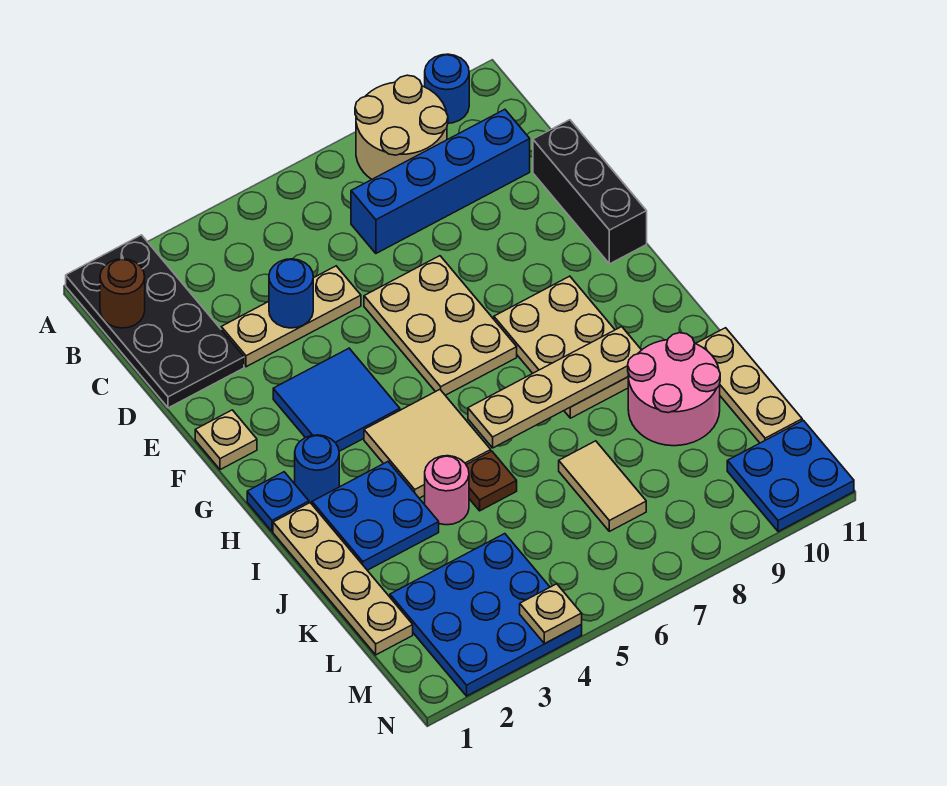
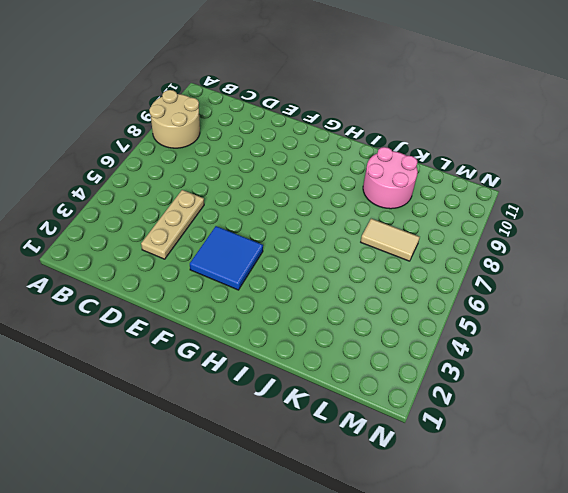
none -> black plate A1:D2 level 1
none -> blue round brick A10 level 1
none -> blue brick C7:C10 level 1

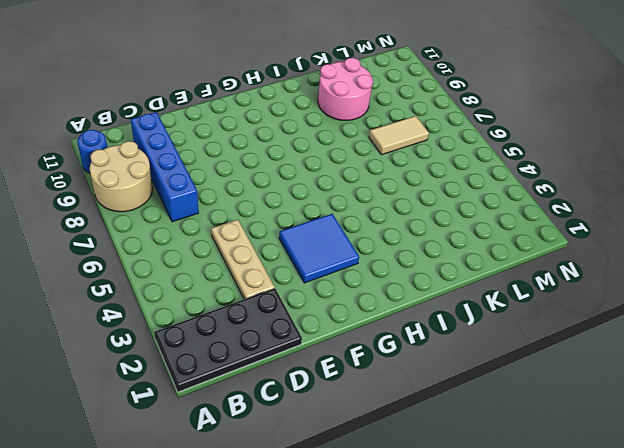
none -> black brick D11:F11 level 1
none -> tan plate E6:G7 level 1
none -> tan plate F1 level 1

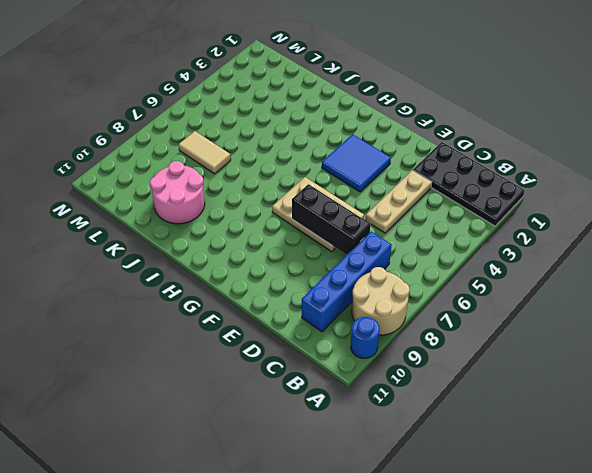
black brick D7:F7 level 2 -> black brick D11:F11 level 1
none -> tan plate F1 level 1
none -> tan plate G8:I9 level 1
none -> blue plate H1 level 1

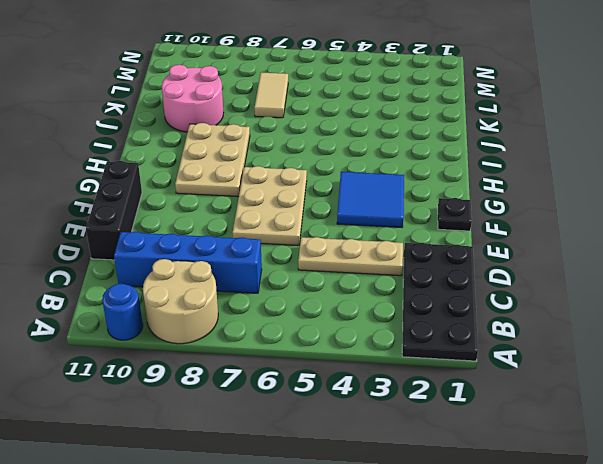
black plate F1 level 1 -> tan plate F1 level 1
none -> blue plate H1 level 1
none -> blue round brick H2 level 1
none -> tan tile H4:I5 level 1

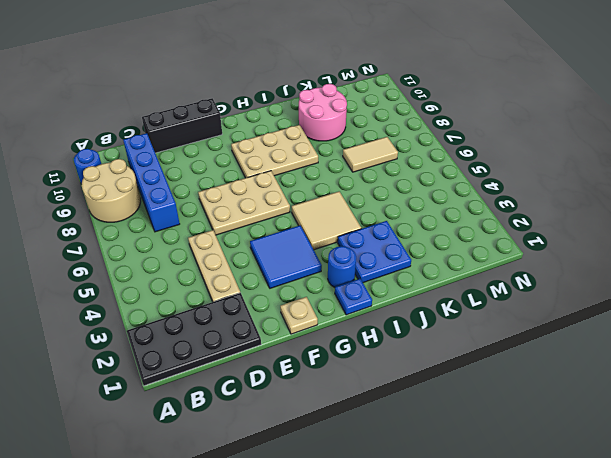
none -> tan plate I1:L1 level 1
none -> pink round brick J4 level 1
none -> brown plate J5 level 1

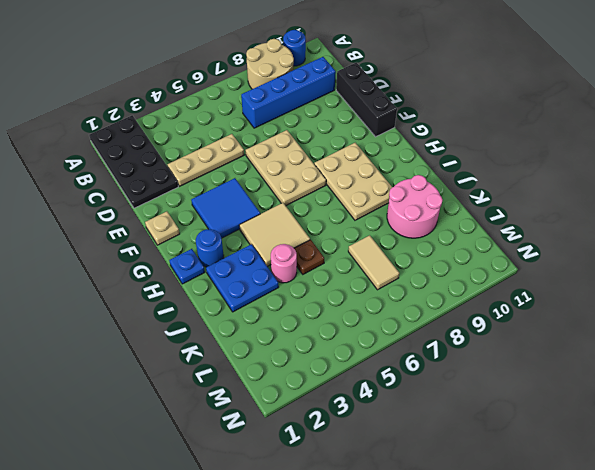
none -> tan plate I1:L1 level 1
none -> tan plate J11:L11 level 1
none -> blue plate L2:N4 level 1

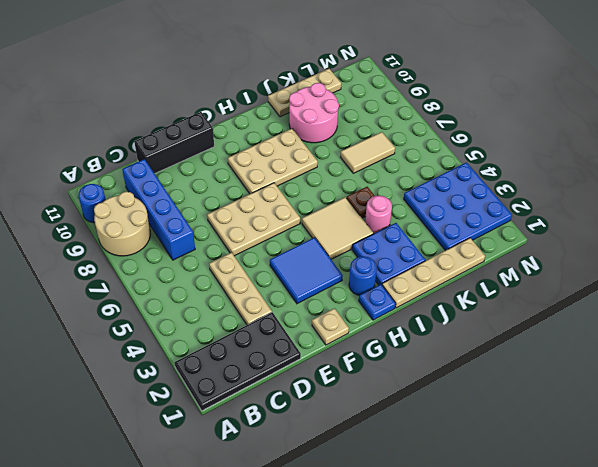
none -> blue plate M10:N11 level 1
none -> brown round brick B1 level 2
none -> blue round brick D4 level 2

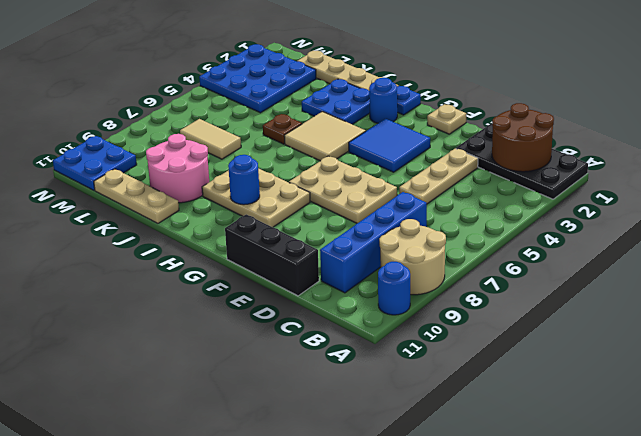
brown round brick B1:C2 level 2 -> brown round brick B1 level 2
blue round brick H9 level 2 -> blue round brick D4 level 2
none -> pink round brick J4 level 1
none -> tan plate I6:I9 level 2
none -> tan plate N4 level 2

